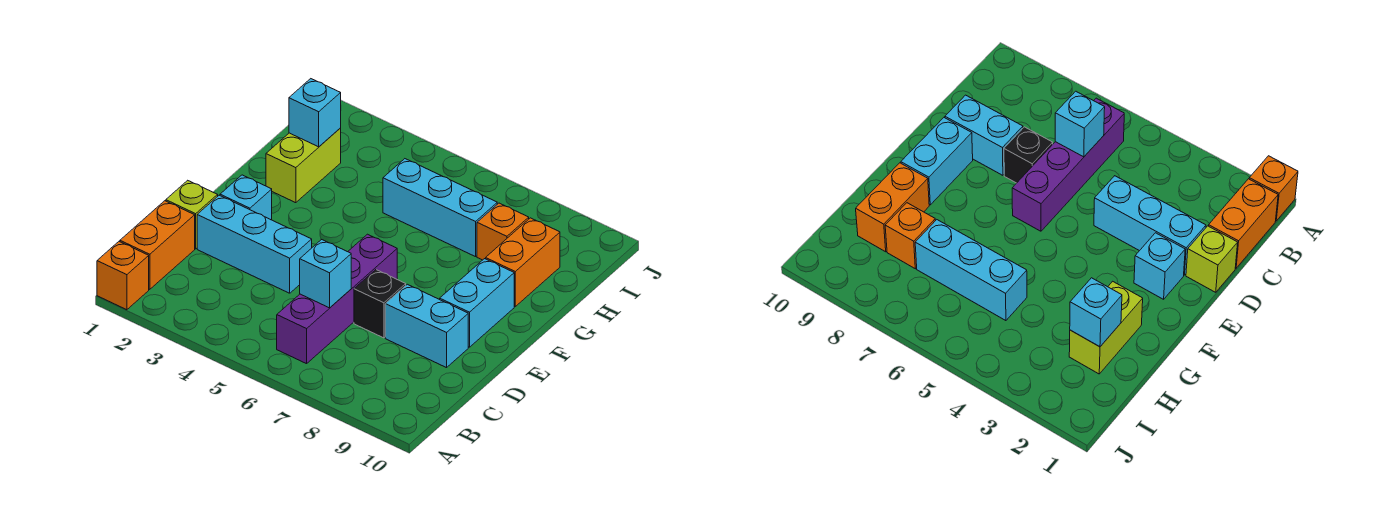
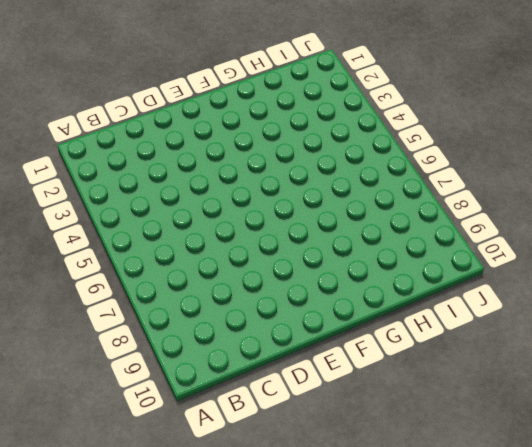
none -> orange brick A1 level 1
none -> orange brick B1:C1 level 1
none -> purple brick B6:E6 level 1

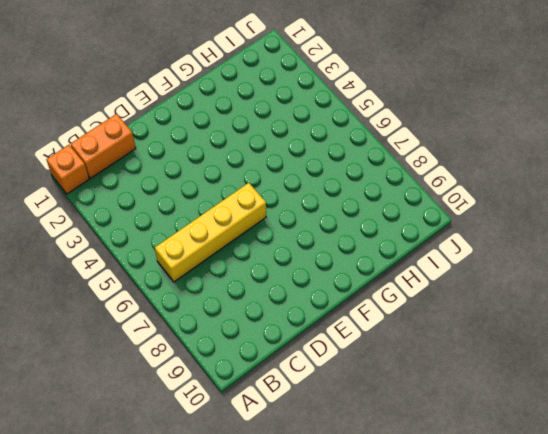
yellow brick B6:E6 level 1 -> purple brick B6:E6 level 1
none -> lime brick D1 level 1
none -> cyan brick D2:D4 level 1
none -> black brick D7 level 1

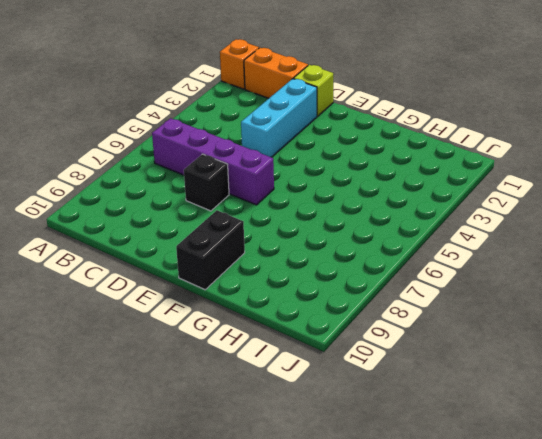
black brick F9:F10 level 1 -> cyan brick E9:F9 level 1
none -> cyan brick D8:D9 level 1
none -> cyan brick E2 level 1
none -> lime brick G2:H2 level 1

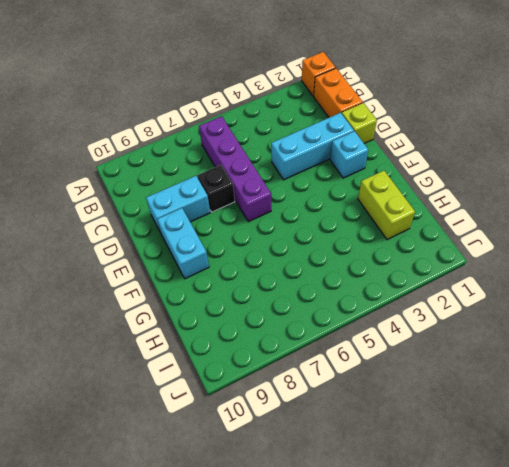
none -> orange brick G9:H9 level 1
none -> cyan brick H5:H7 level 1
none -> orange brick H8 level 1

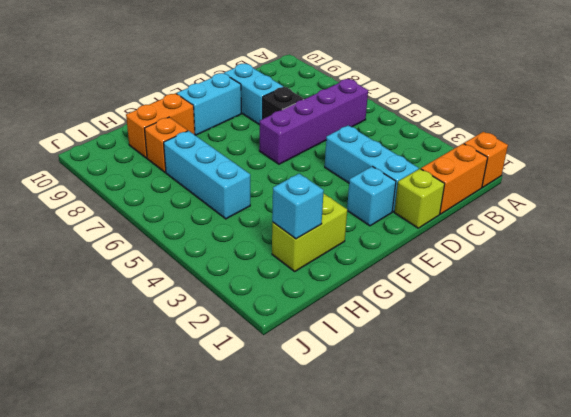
none -> cyan brick C6 level 2

